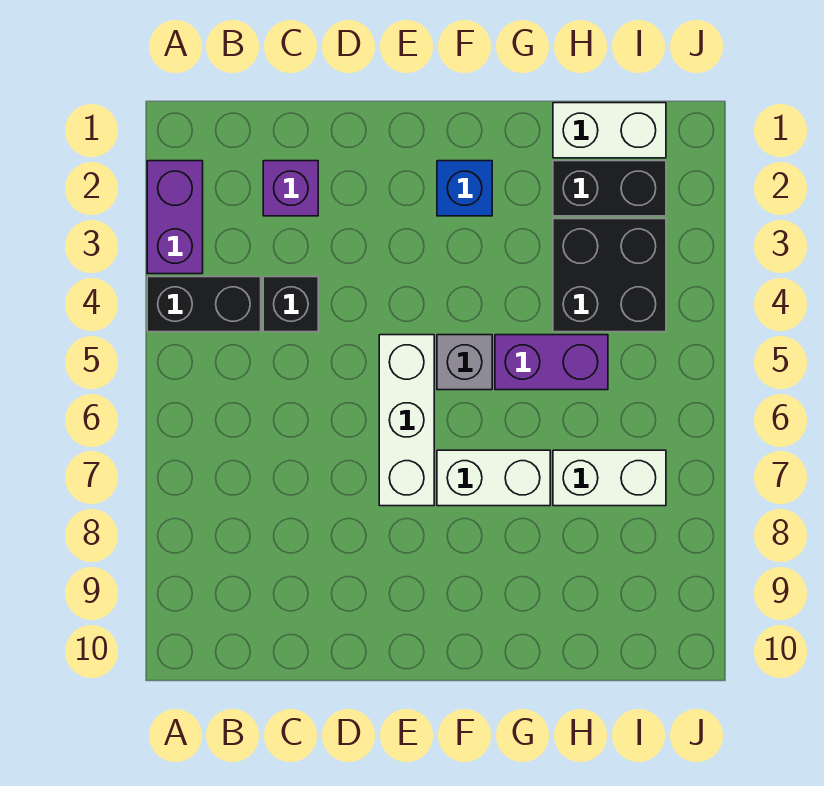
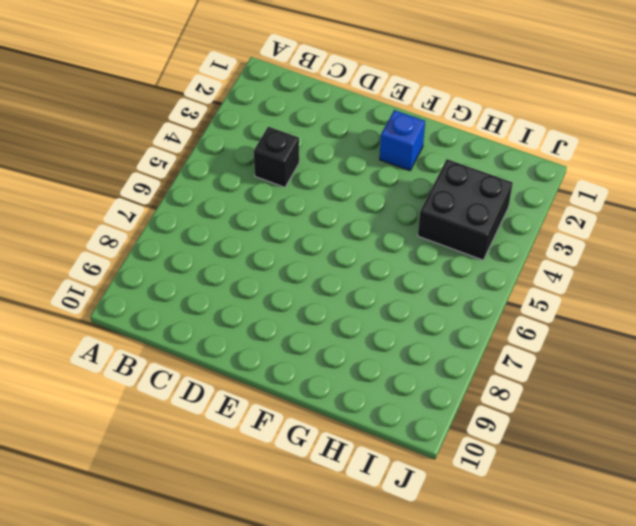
none -> purple brick A2:A3 level 1
none -> black brick A4:B4 level 1
none -> purple brick C2 level 1

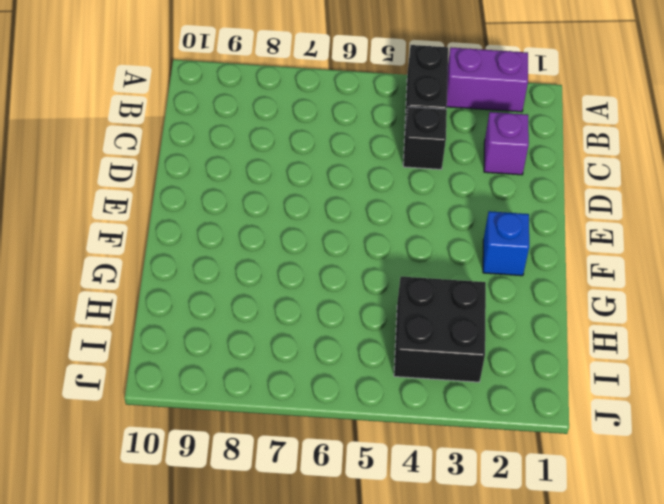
none -> white brick E5:E7 level 1
none -> grey brick F5 level 1
none -> white brick F7:G7 level 1

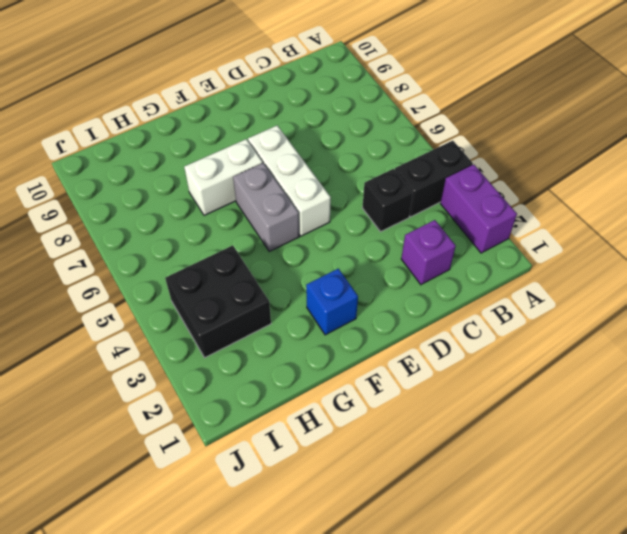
grey brick F5:F6 level 1 -> grey brick F5 level 1
none -> purple brick G5:H5 level 1
none -> white brick H1:I1 level 1
none -> black brick H2:I2 level 1

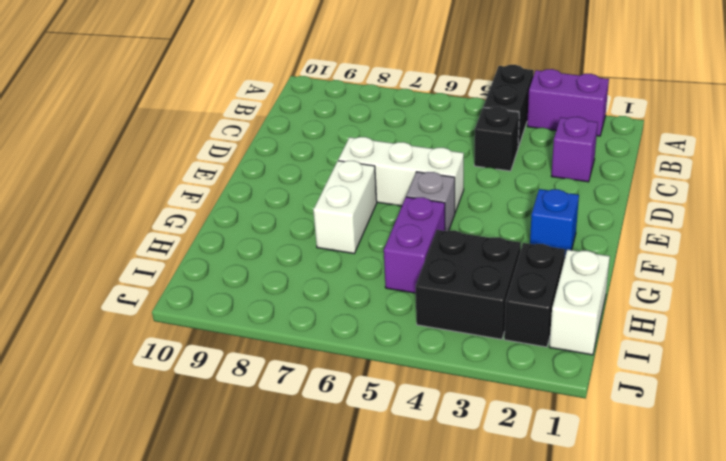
none -> white brick H7:I7 level 1

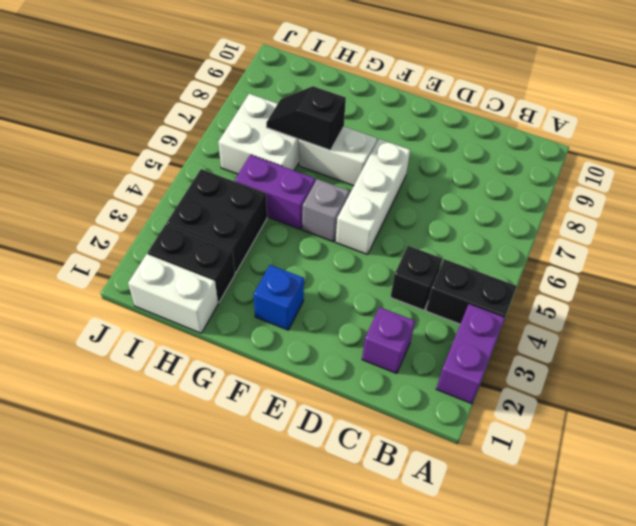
black slope G7:H7 level 2 top G -> none
white brick H6:I7 level 1 -> white brick H7:I7 level 1

